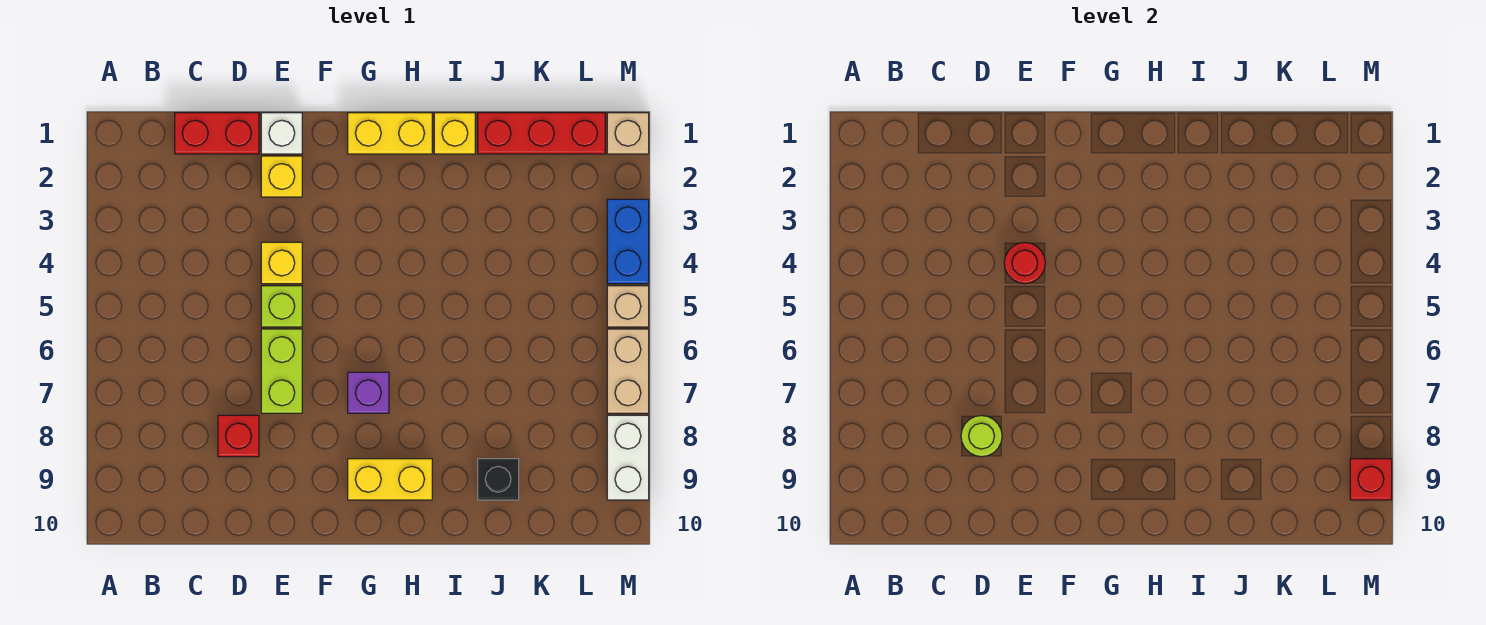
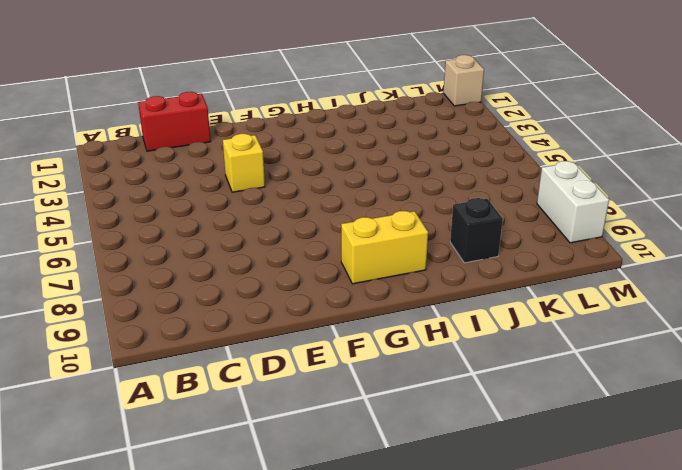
none -> red brick D8 level 1
none -> white brick E1 level 1
none -> yellow brick E2 level 1

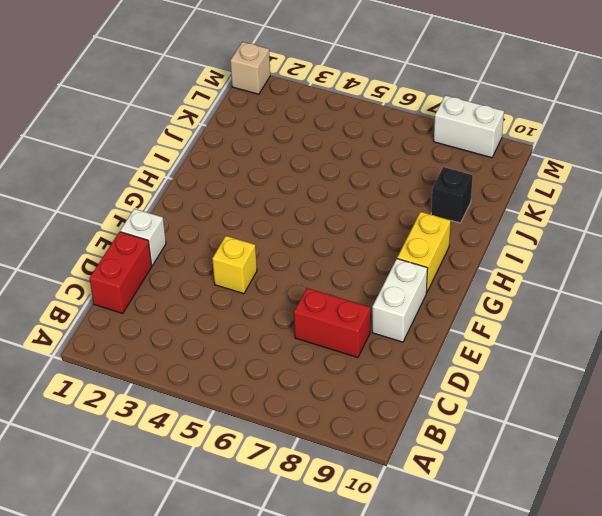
red brick D7:D8 level 1 -> red brick D8 level 1
white brick E9:F9 level 1 -> none
none -> yellow brick E2 level 1
none -> lime brick E5 level 1
none -> lime brick E6:E7 level 1

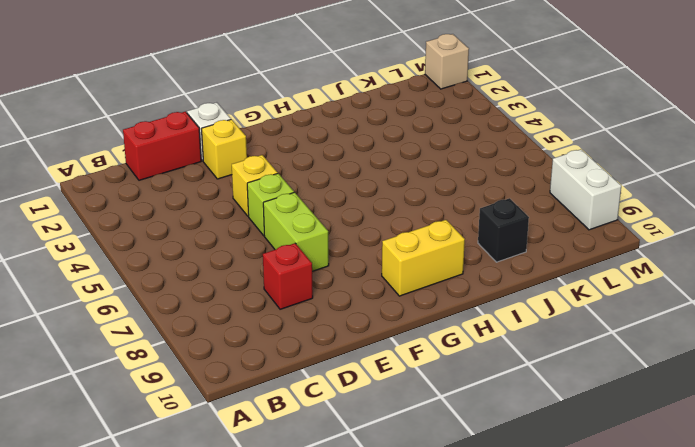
none -> yellow brick G1:H1 level 1
none -> purple brick G7 level 1
none -> yellow brick I1 level 1

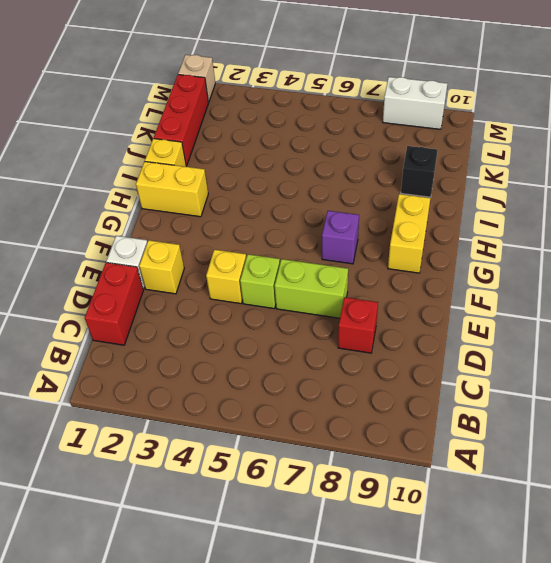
yellow brick H1:H2 level 1 -> yellow brick G1:H1 level 1
none -> blue brick M3:M4 level 1
none -> tan brick M5 level 1
none -> tan brick M6:M7 level 1

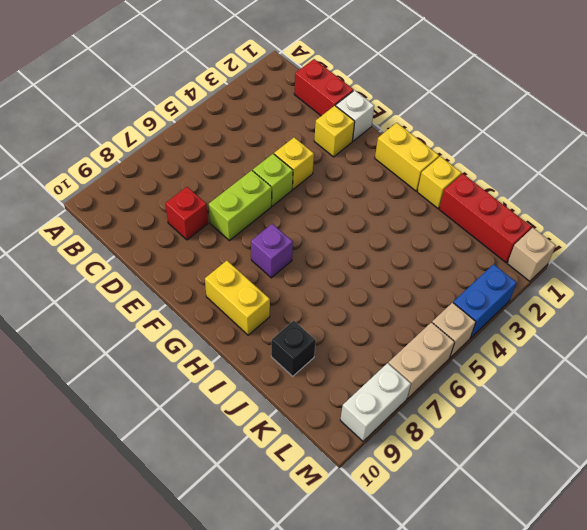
none -> lime round brick D8 level 2
none -> red round brick E4 level 2
none -> red brick M9 level 2

